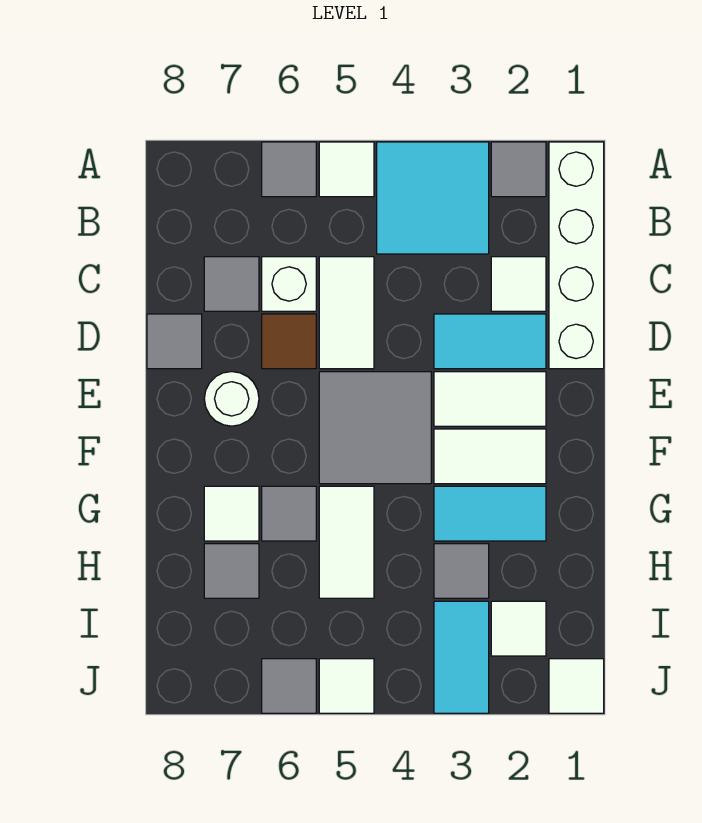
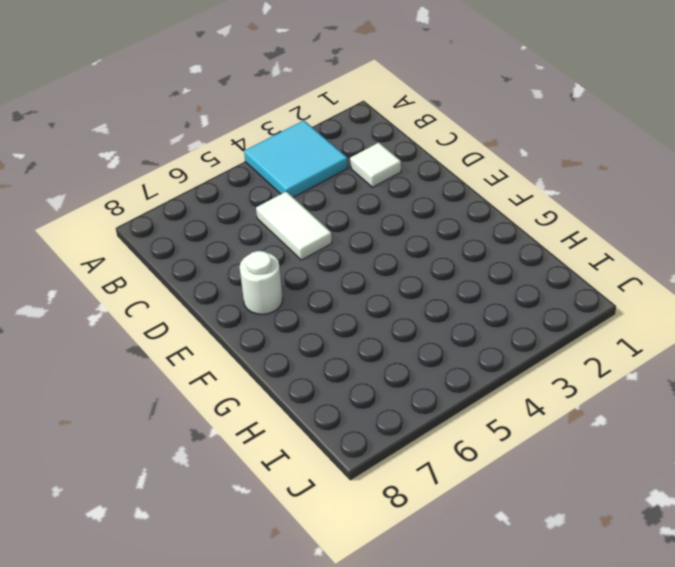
none -> white brick A1:D1 level 1
none -> grey tile A2 level 1
none -> white tile A5 level 1

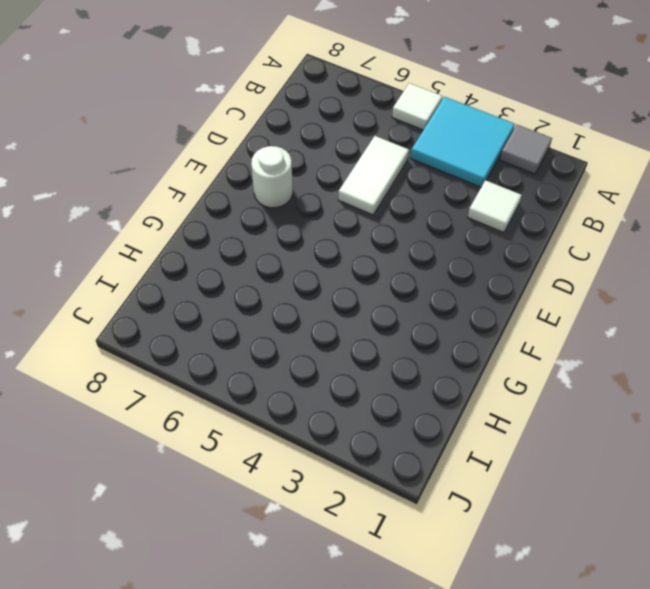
none -> white brick A1:D1 level 1
none -> grey tile A6 level 1
none -> white brick C6 level 1

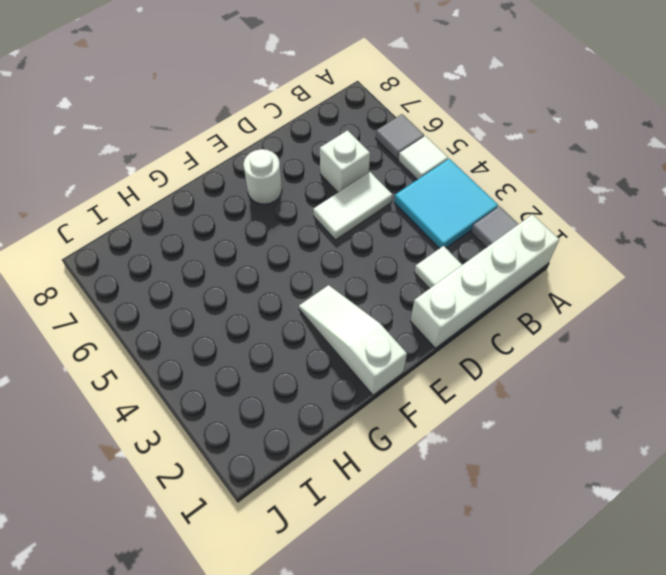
white slope F1:F3 level 1 top 1 -> white tile F2:F3 level 1
none -> grey tile C7 level 1
none -> cyan tile D2:D3 level 1
none -> brown tile D6 level 1

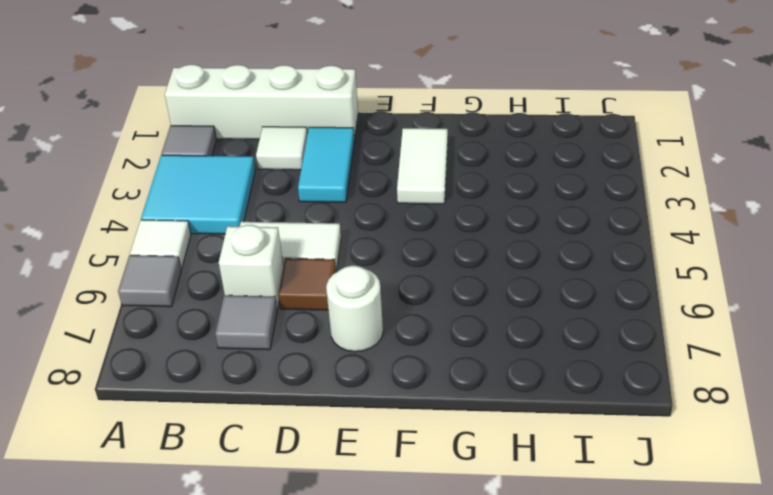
none -> grey tile D8 level 1
none -> white tile E2:E3 level 1
none -> grey tile E4:F5 level 1

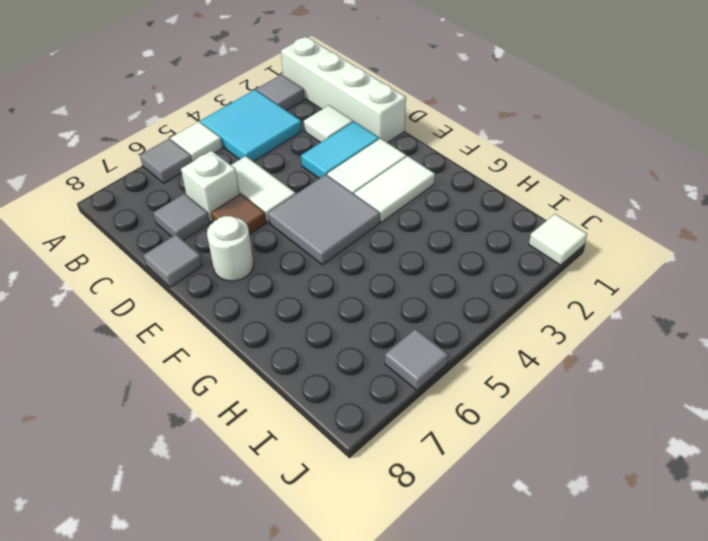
none -> cyan tile G2:G3 level 1
none -> white tile G5:H5 level 1
none -> grey tile G6 level 1

